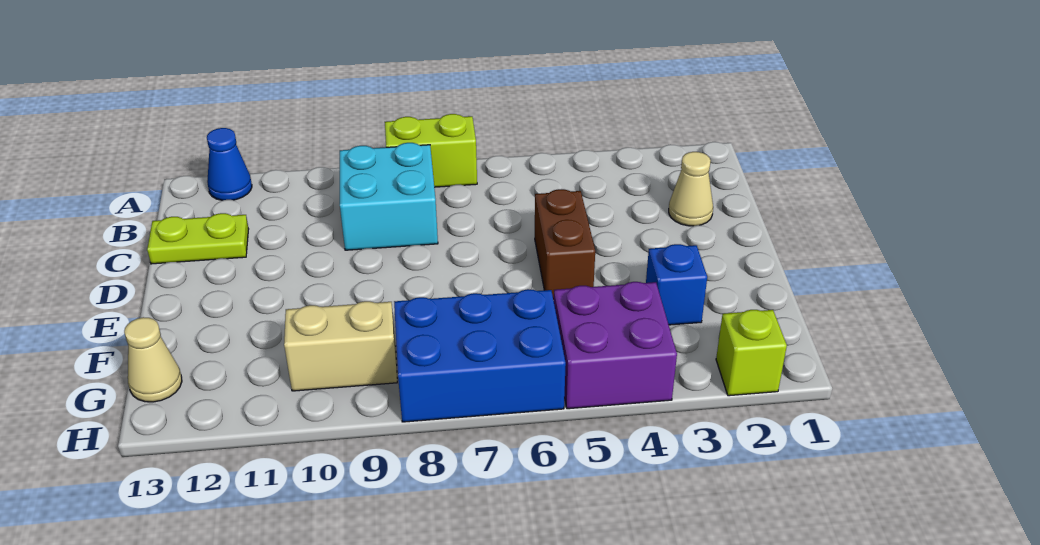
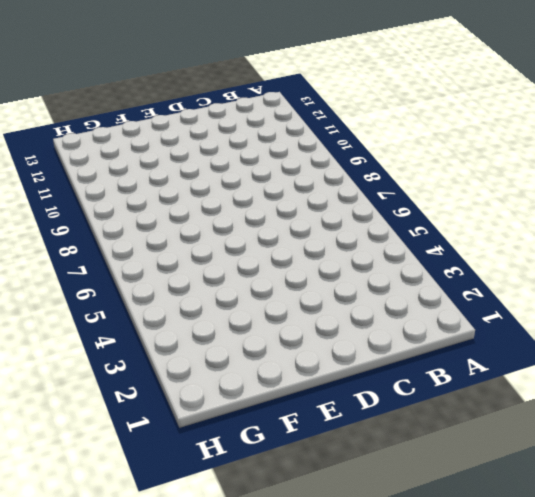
none -> lime brick A7:A8 level 1
none -> blue cone A12 level 1
none -> cyan brick B8:C9 level 1

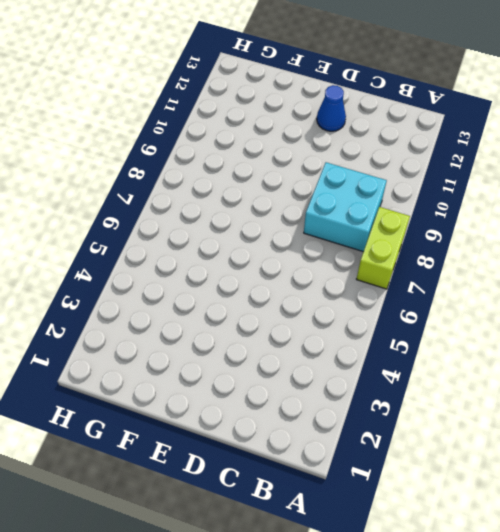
blue cone D12 level 1 -> blue cone A12 level 1
none -> tan cone C2 level 1
none -> lime plate C12:C13 level 1
none -> brown brick D5:E5 level 1

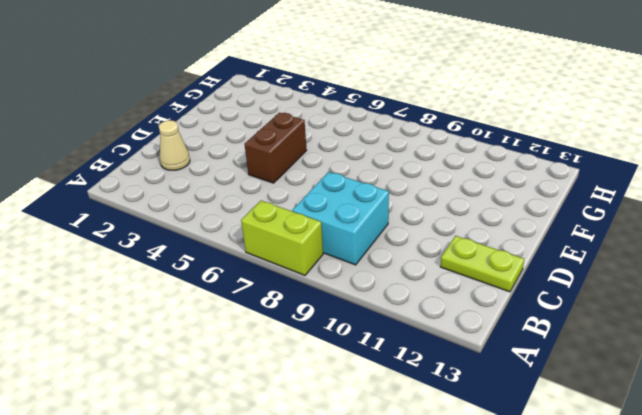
none -> blue cone A12 level 1
none -> blue brick F3 level 1
none -> purple brick G4:H5 level 1

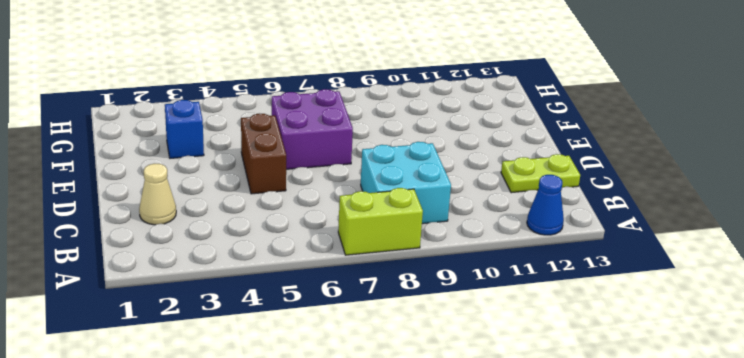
purple brick E6:F7 level 1 -> purple brick G4:H5 level 1
none -> blue brick G6:H8 level 1
none -> tan brick G9:G10 level 1
none -> tan cone G13 level 1

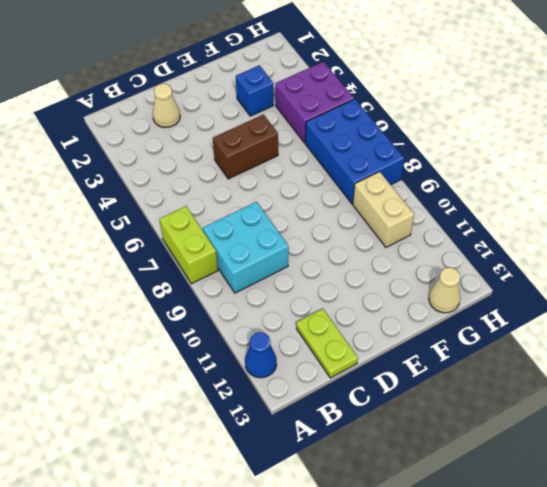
none -> lime brick H2 level 1

